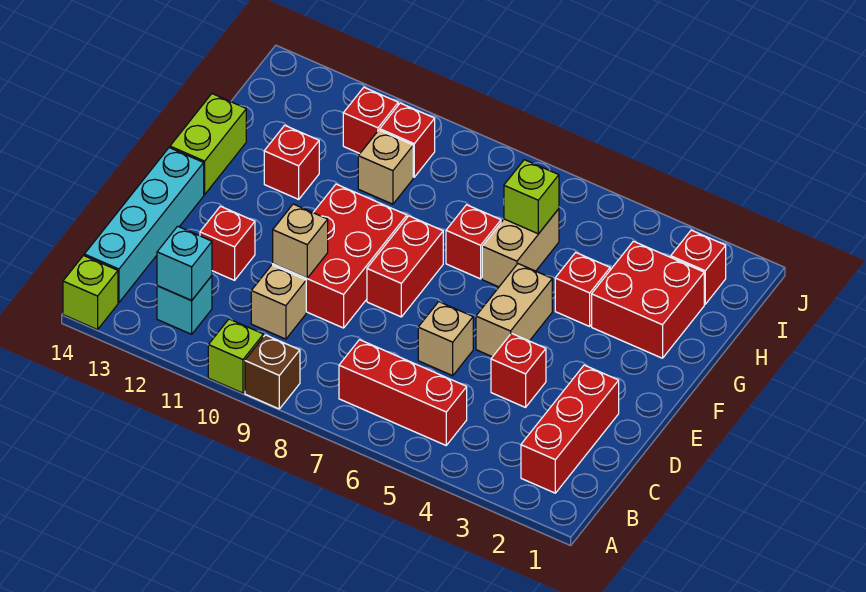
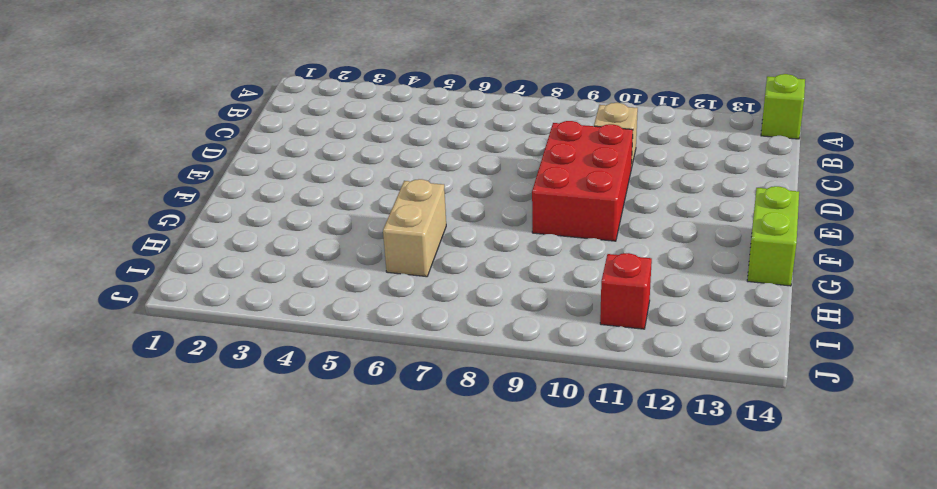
none -> brown brick A9 level 1
none -> lime brick A10 level 1
none -> red brick B2:D2 level 1

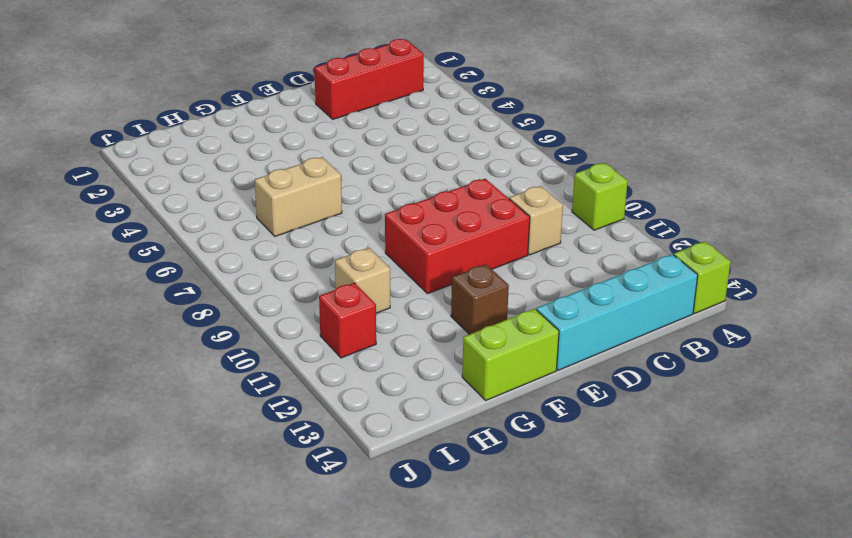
brown brick F12 level 1 -> brown brick A9 level 1
none -> red brick B5:B7 level 1
none -> cyan brick B12 level 1
none -> red brick D4 level 1

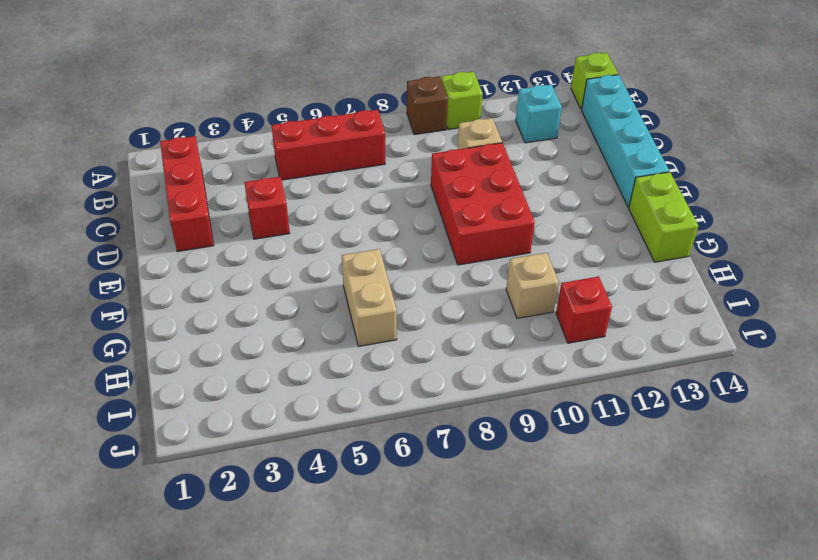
none -> tan brick D6 level 1
none -> red brick D12 level 1
none -> tan brick E5:F5 level 1

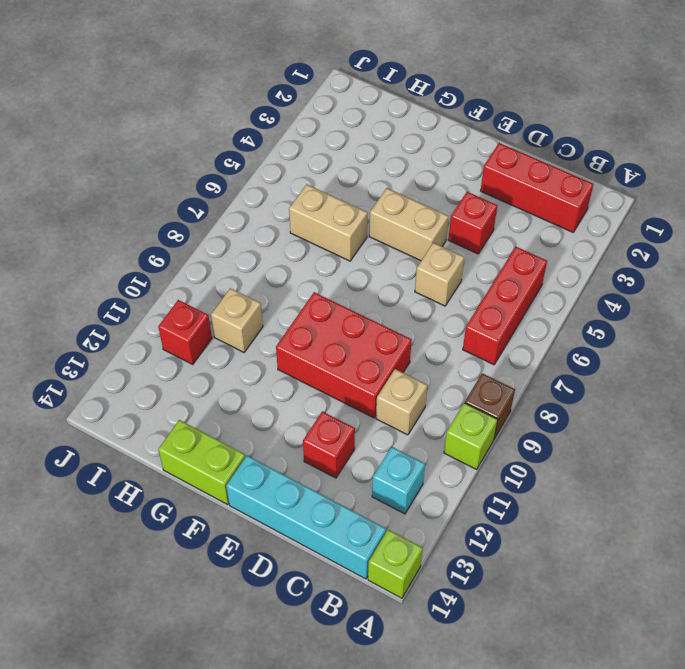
none -> red brick E8:F8 level 1
none -> red brick G2:H3 level 1
none -> red brick G4 level 1

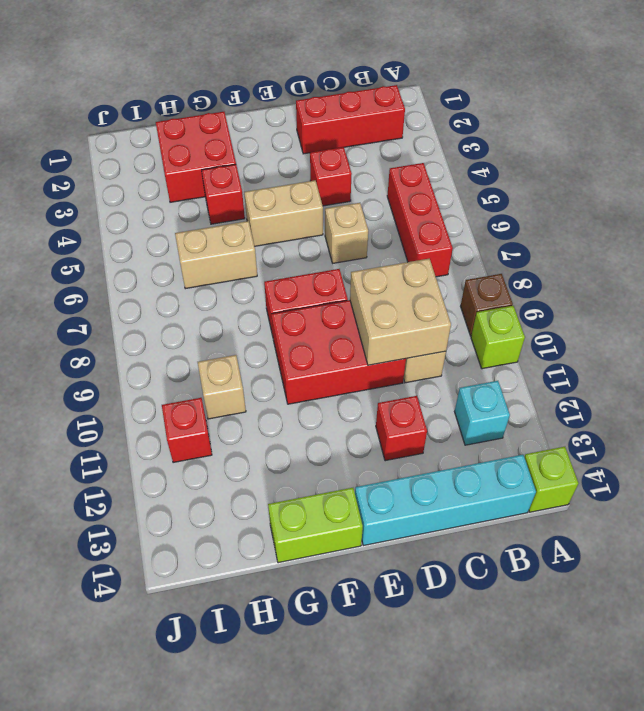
tan brick C9:D10 level 2 -> tan brick D10 level 2
none -> red brick G7 level 1
none -> red brick G12 level 1
none -> red brick I2 level 1

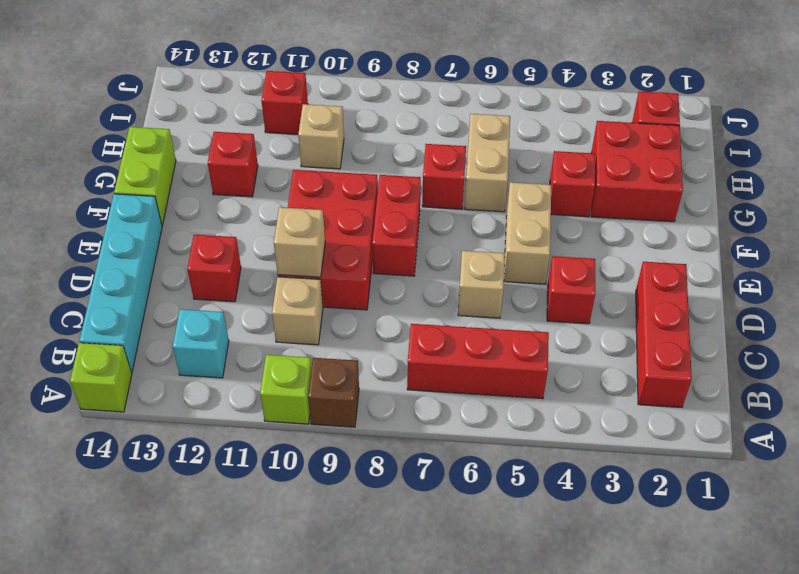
none -> red brick I10 level 1
none -> cyan brick B12 level 2
none -> lime brick H6 level 2

